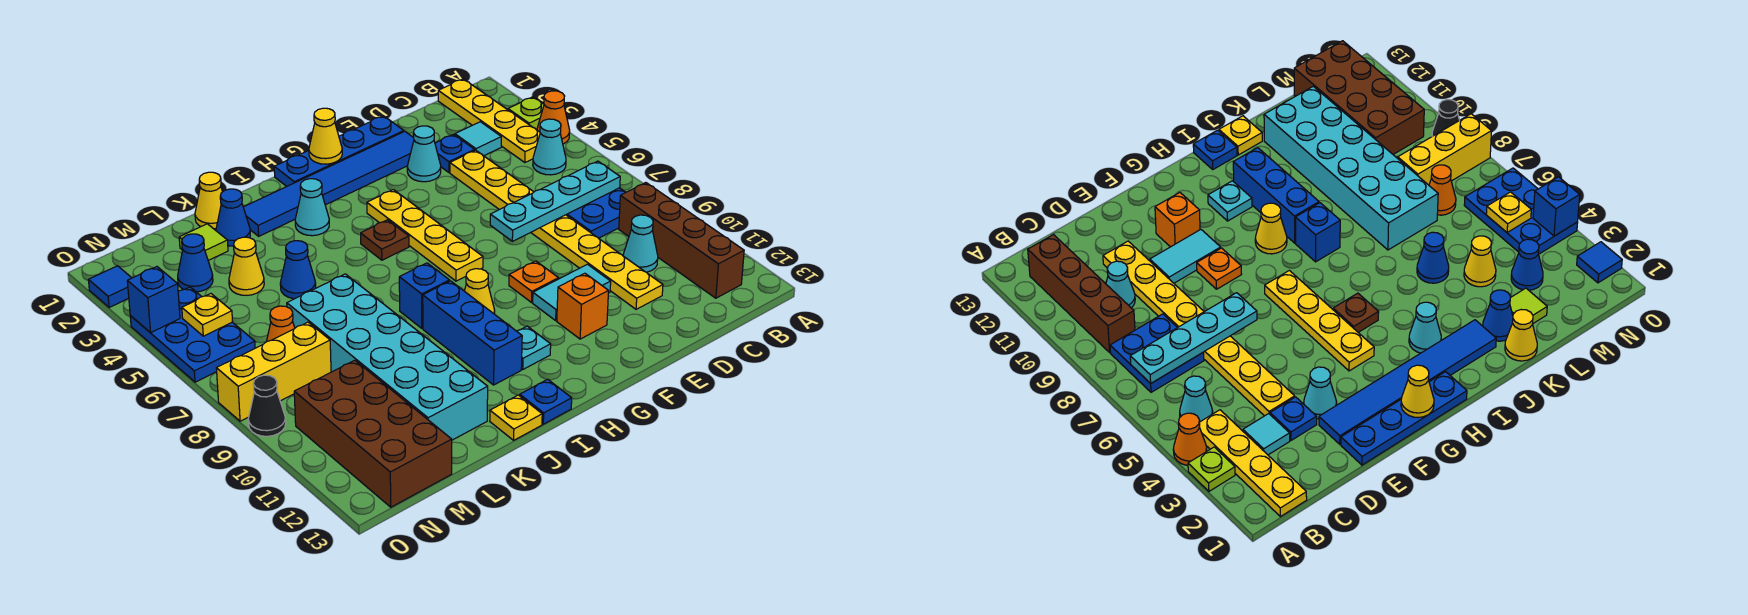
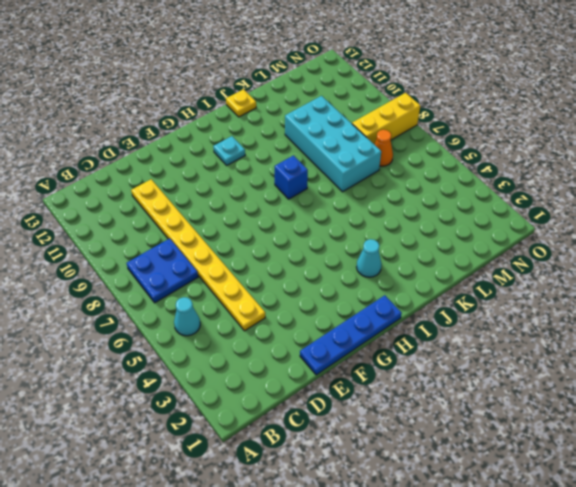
cyan brick K7:L10 level 1 -> cyan brick K7:L12 level 1
none -> lime plate A3 level 1
none -> orange cone A4 level 1
none -> yellow plate B1:B4 level 1
none -> brown brick B9:B12 level 1

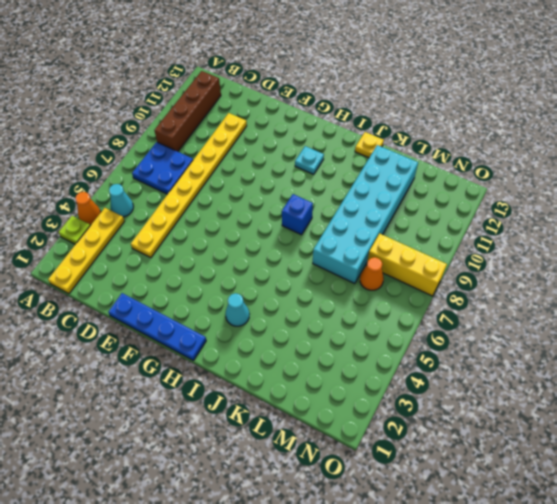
none -> cyan tile C3 level 1
none -> cyan cone C10 level 1
none -> blue plate D3 level 1
none -> blue tile E2:J2 level 1

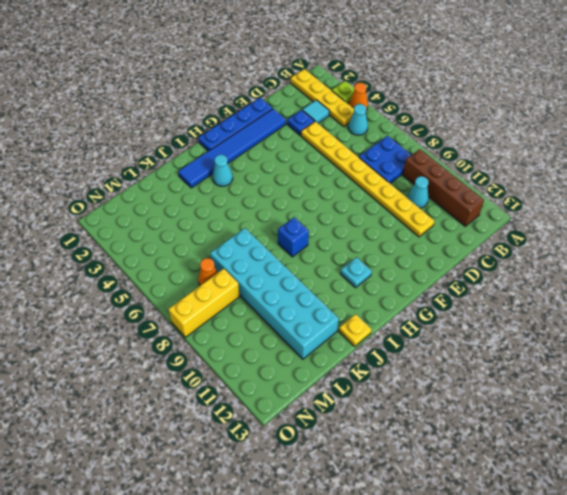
none -> cyan cone E3 level 1
none -> cyan tile E10:F10 level 1
none -> orange plate F9 level 1
none -> orange brick F11 level 1

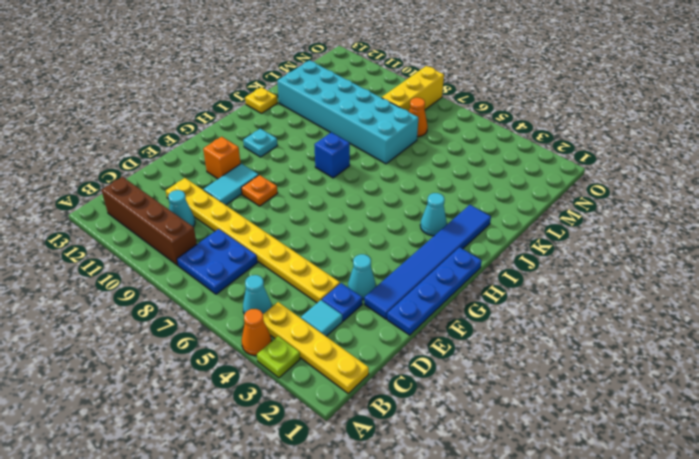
none -> yellow plate G4:G7 level 1
none -> brown plate H5 level 1
none -> yellow cone H9 level 1
none -> blue brick I9:I11 level 1

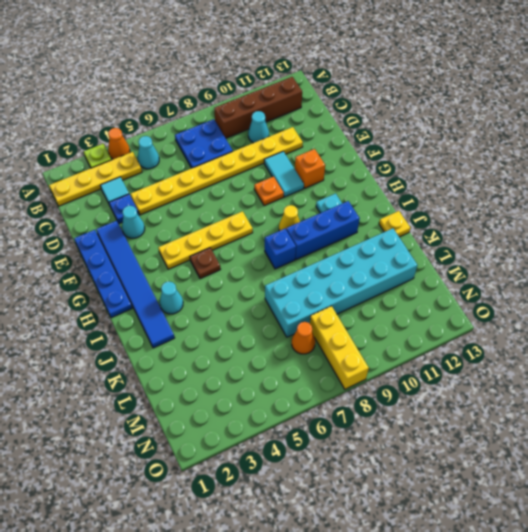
none -> blue plate I13 level 1
none -> yellow cone K1 level 1
none -> blue cone K2 level 1
none -> blue cone K5 level 1

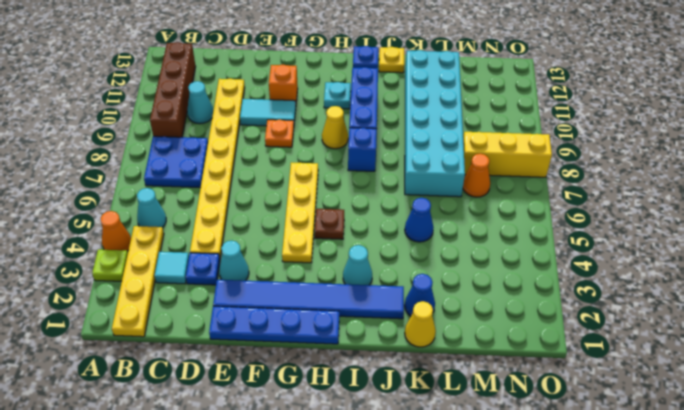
none -> lime tile L2 level 1
none -> yellow cone L4 level 1
none -> blue cone M3 level 1
none -> brown brick M10:N13 level 1

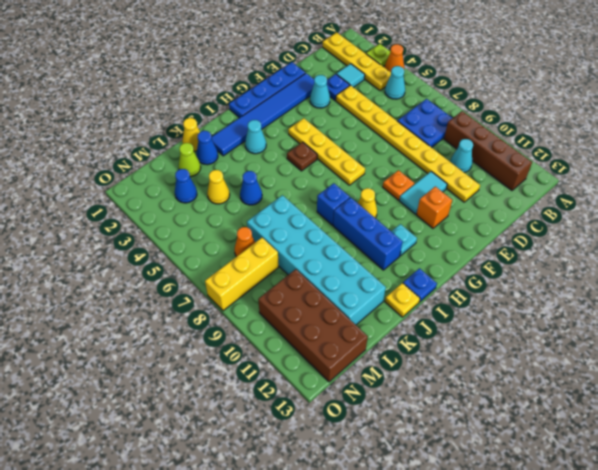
lime cone L2 level 1 -> lime tile L2 level 1
none -> blue plate N4:O6 level 1
none -> blue tile O2 level 1
none -> black cone O9 level 1
none -> cyan plate B7:E7 level 2

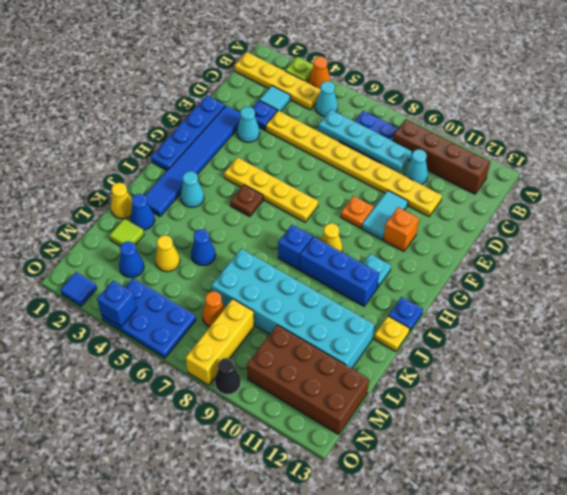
cyan plate C6:C9 level 2 -> cyan plate B7:E7 level 2
none -> yellow cone G1 level 2
none -> yellow plate N5 level 2

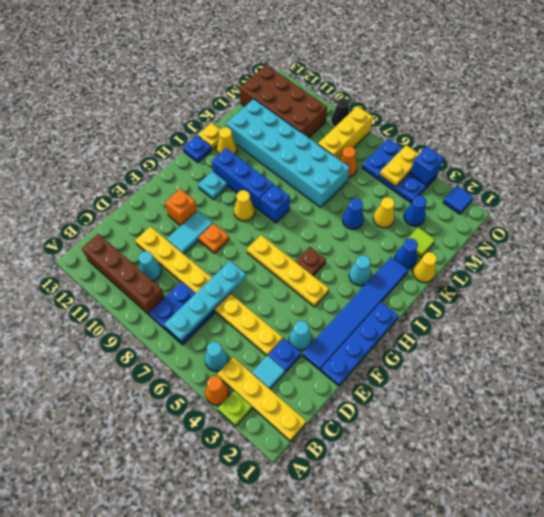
yellow cone J12 level 1 -> yellow cone G1 level 2
yellow plate N5:O5 level 2 -> yellow plate N5 level 2

